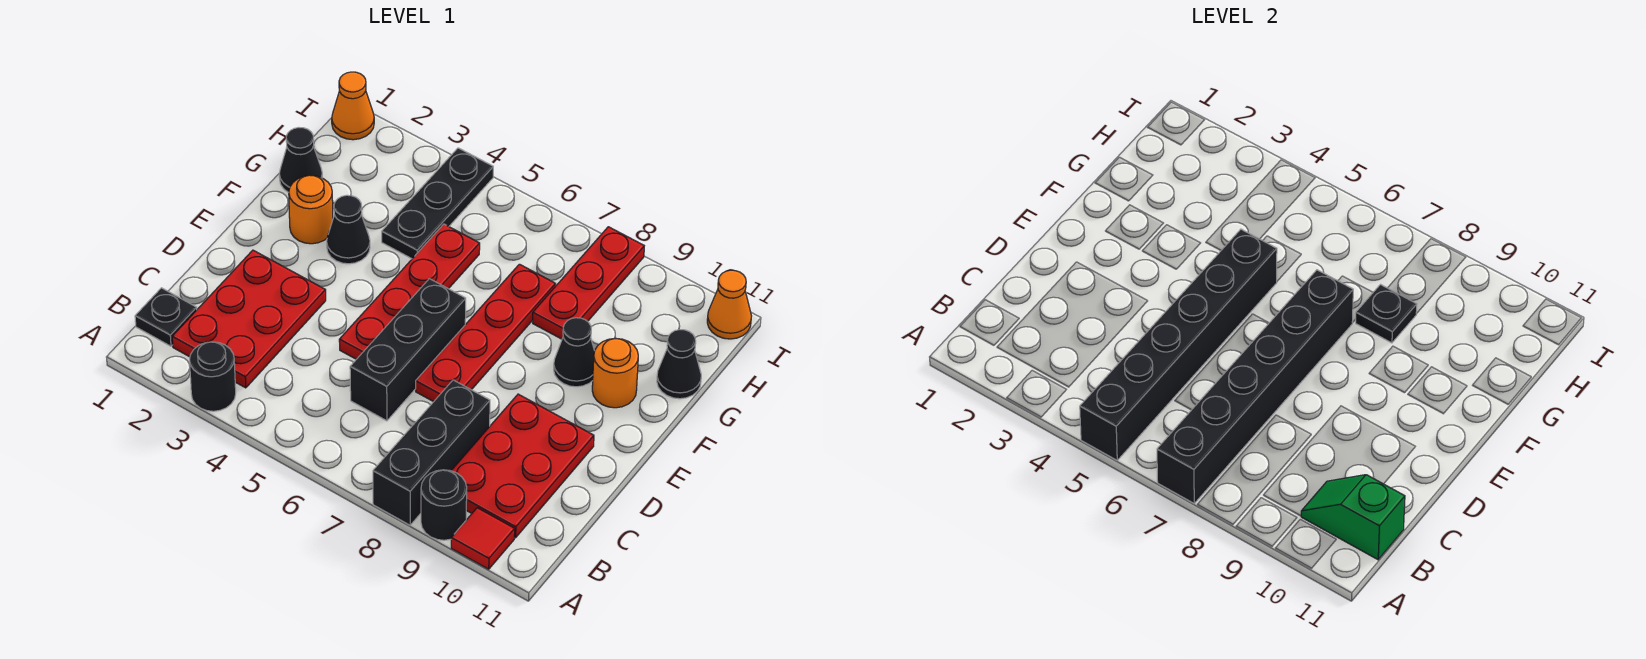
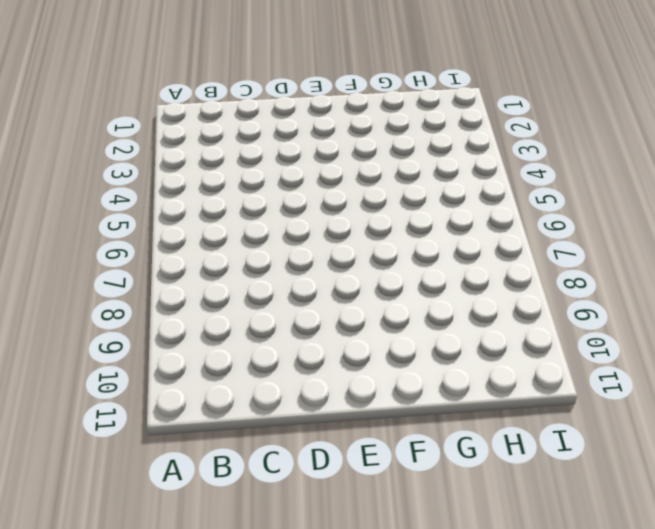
none -> black round brick A3 level 1
none -> black brick A8:C8 level 1
none -> black round brick A9 level 1

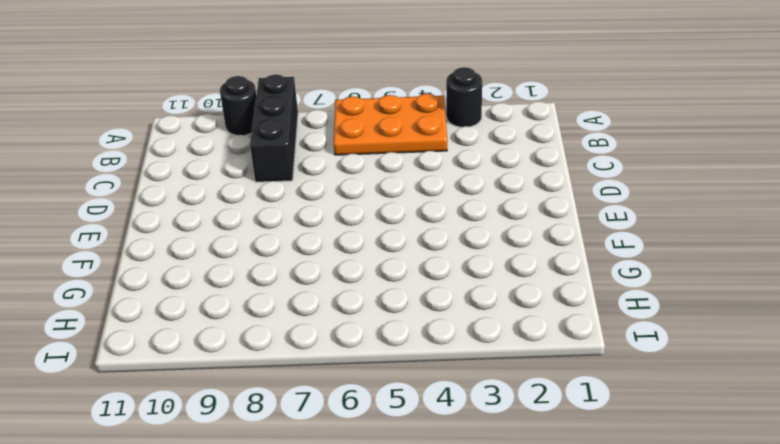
orange plate A4:B6 level 1 -> none
none -> red tile A10 level 1
none -> black plate B1 level 1
none -> red plate B2:D3 level 1

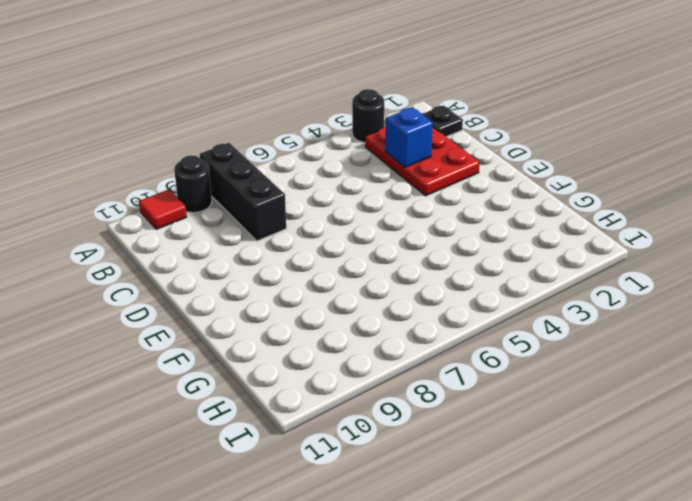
blue brick C3 level 2 -> none
none -> red plate B9:D10 level 1
none -> black brick C6:E6 level 1
none -> red plate D5:G5 level 1

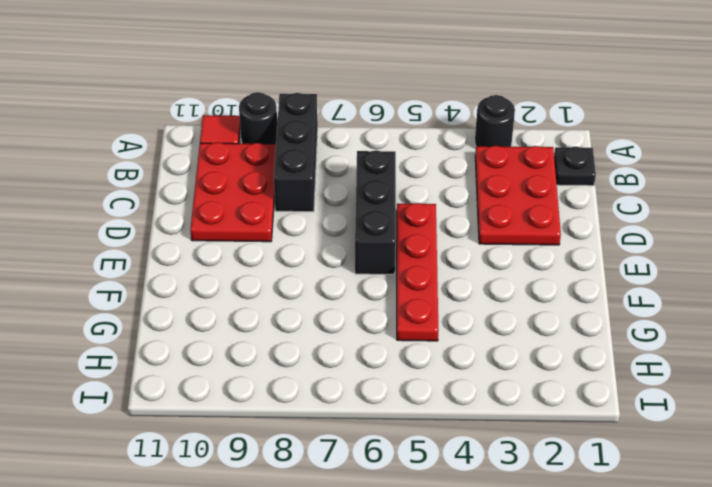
none -> red plate D7:G7 level 1
none -> orange round brick F2 level 1
none -> black cone F3 level 1

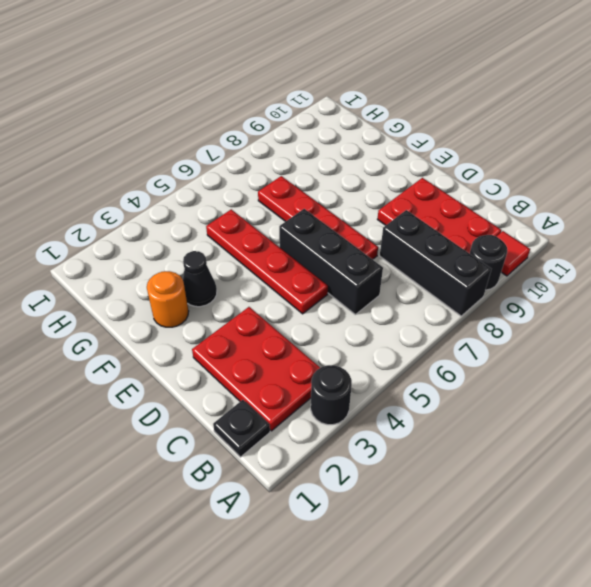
none -> black cone F9 level 1
none -> orange round brick F10 level 1
none -> black cone G1 level 1

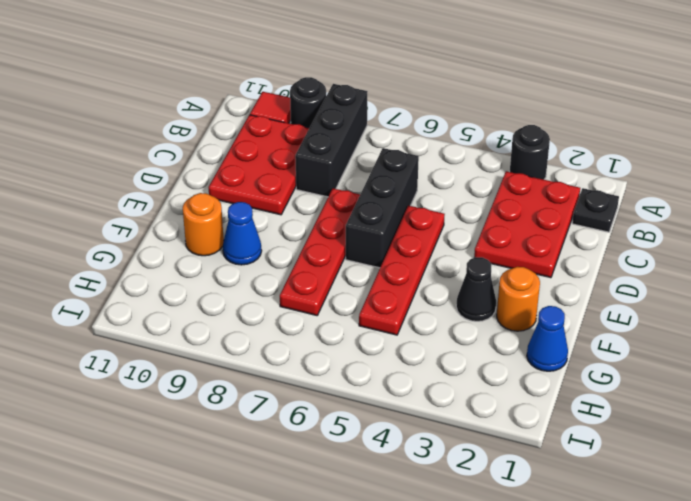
blue cone F9 level 1 -> black cone F9 level 1
blue cone G1 level 1 -> black cone G1 level 1
none -> black plate G4:I4 level 1
none -> red plate G8:I8 level 1
none -> black cone G11 level 1

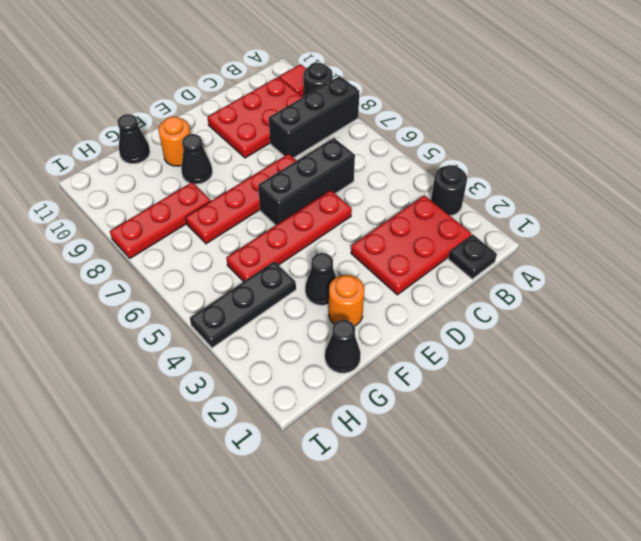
none -> orange cone I1 level 1
none -> orange cone I11 level 1
none -> black brick A5:F5 level 2

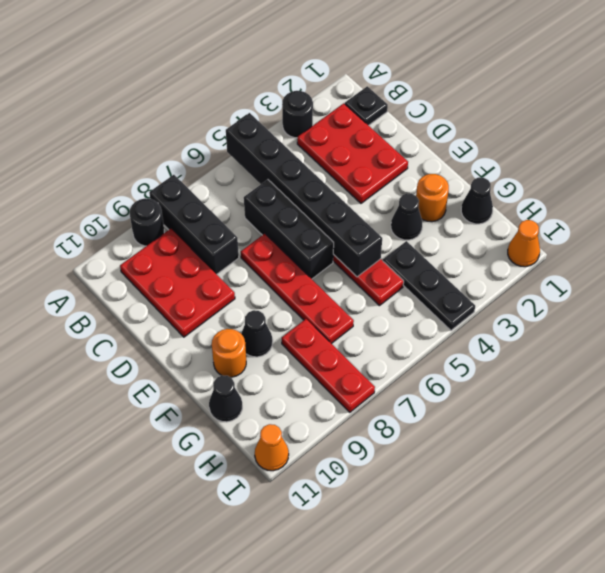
none -> red tile A10 level 1
none -> black brick A7:F7 level 2
none -> green slope B10:B11 level 2 top 11

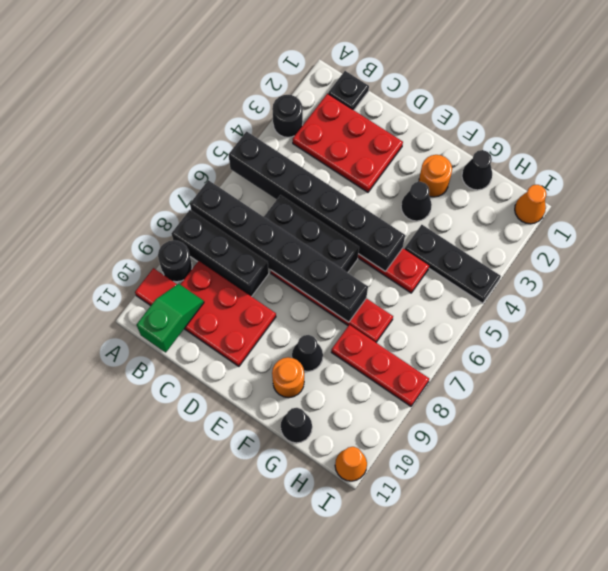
none -> black plate G8 level 2

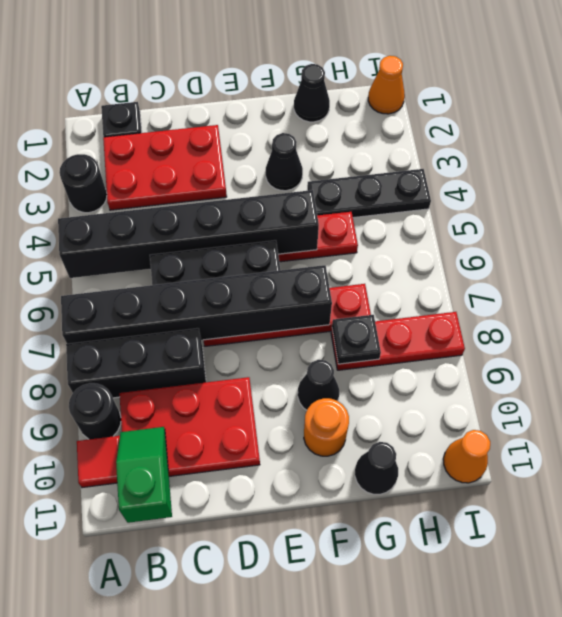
none -> orange round brick F2 level 1

